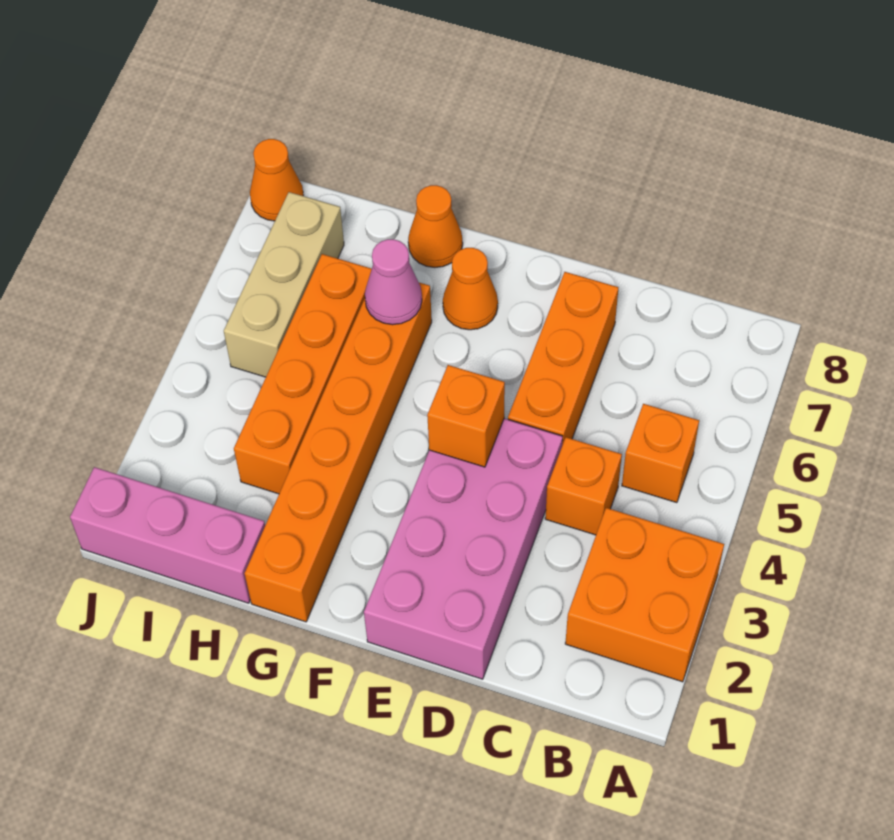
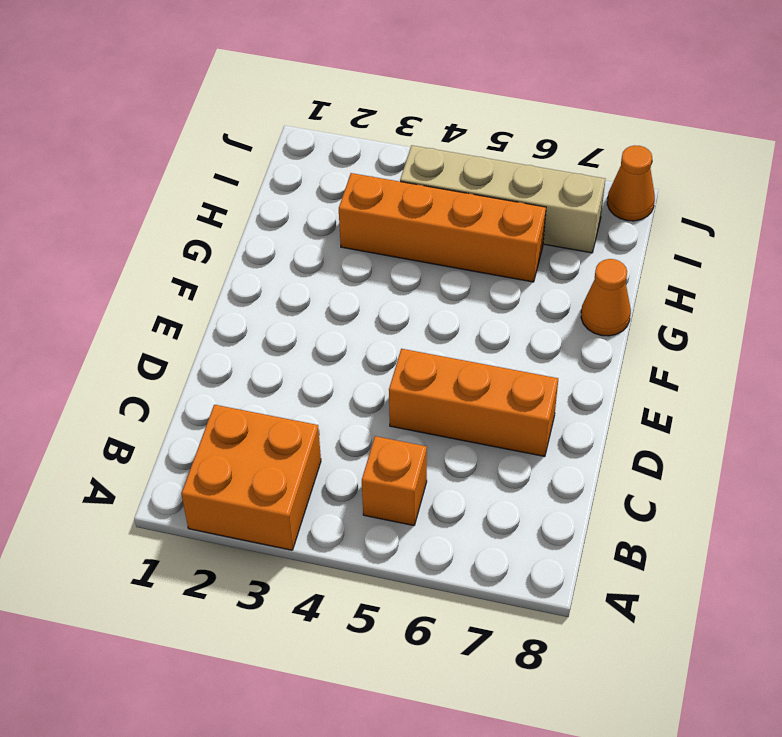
tan brick I4:I7 level 1 -> tan brick I5:I7 level 1
none -> orange brick C4 level 1
none -> pink brick D1:E4 level 1
none -> orange cone F7 level 1

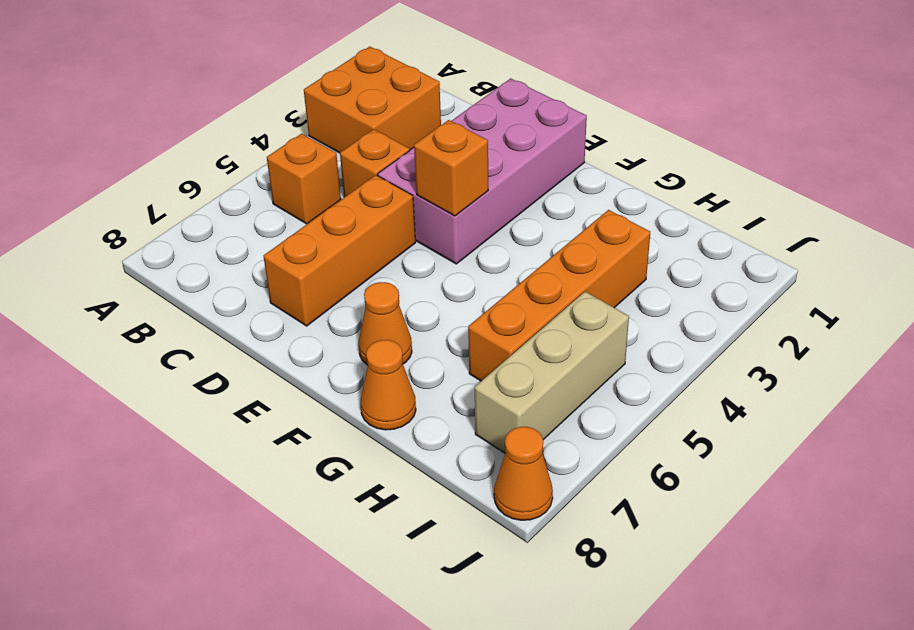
none -> orange brick G1:G6 level 1
none -> pink brick H1:J1 level 1
none -> pink cone G6 level 2

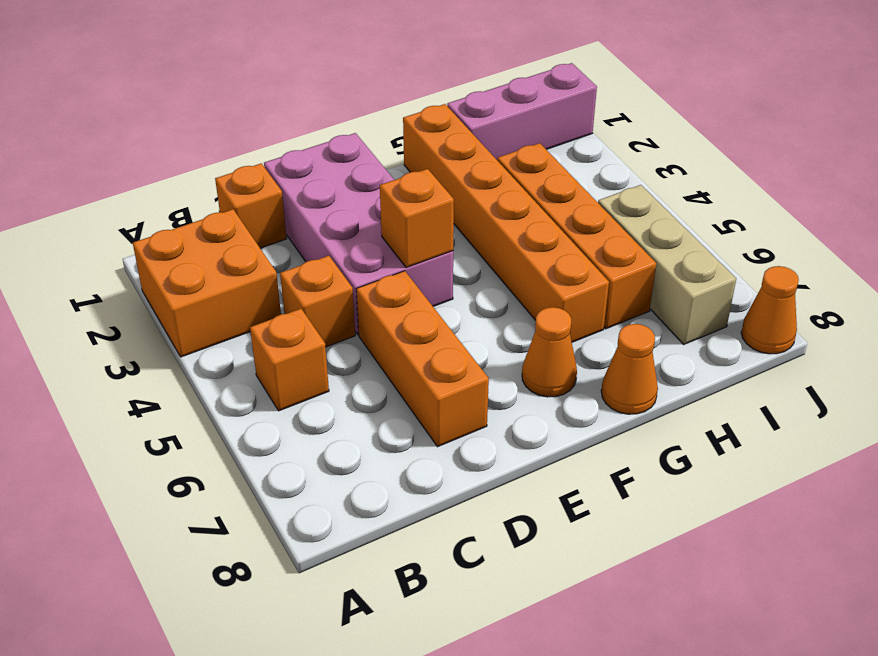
orange brick C1 level 1 -> none
none -> pink cone G6 level 2

